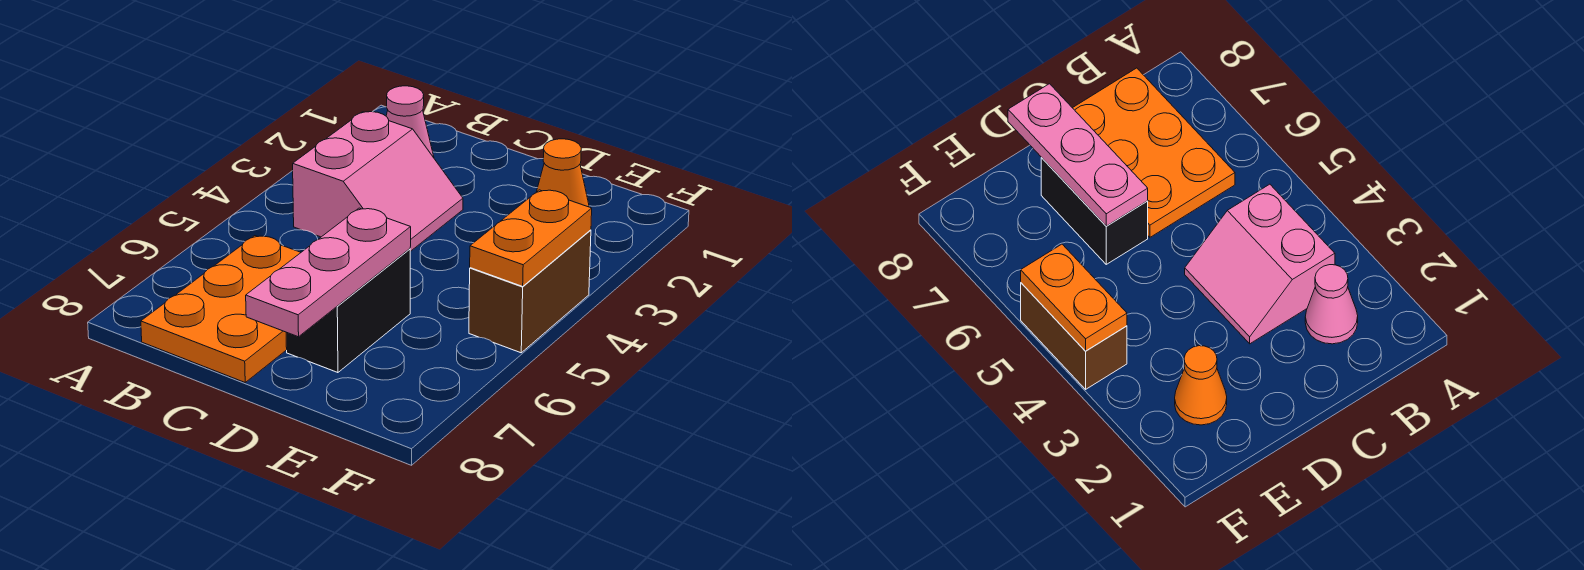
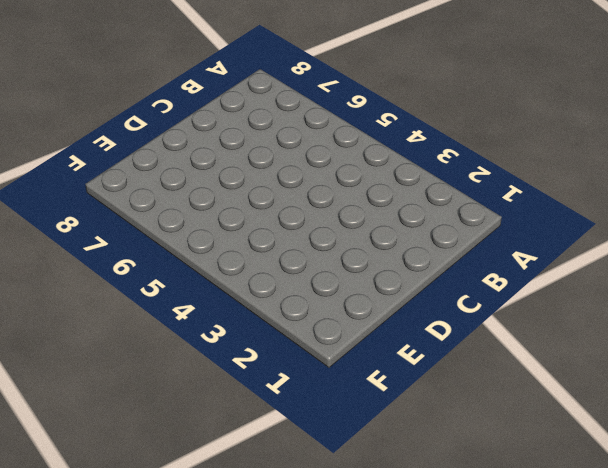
none -> pink cone B2 level 1
none -> pink slope B3:C4 level 1 top B

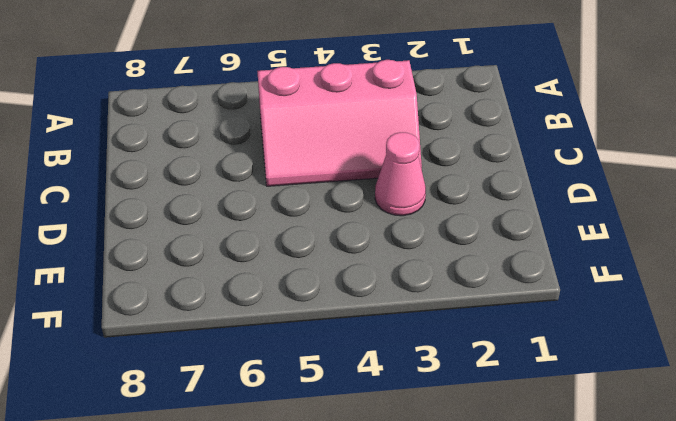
pink slope B3:C5 level 1 top B -> pink slope B3:C4 level 1 top B
pink cone D3 level 1 -> pink cone B2 level 1
none -> orange plate B6:C8 level 1
none -> black brick D6:D7 level 1

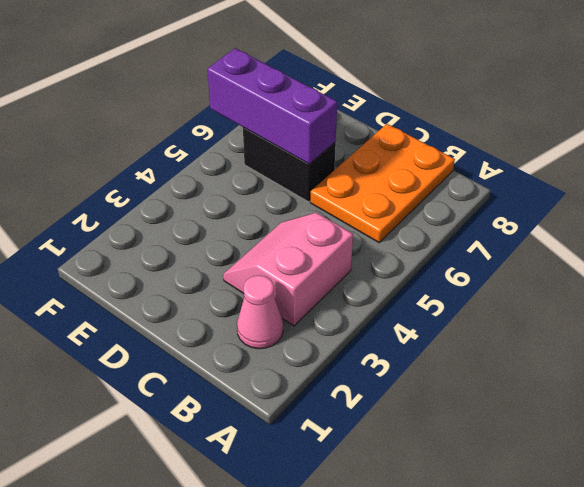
black brick D6:E6 level 1 -> black brick D6:D7 level 1
purple brick D6:F6 level 2 -> pink plate D6:D8 level 2
none -> orange cone E2 level 1
none -> brown brick F4:F5 level 1

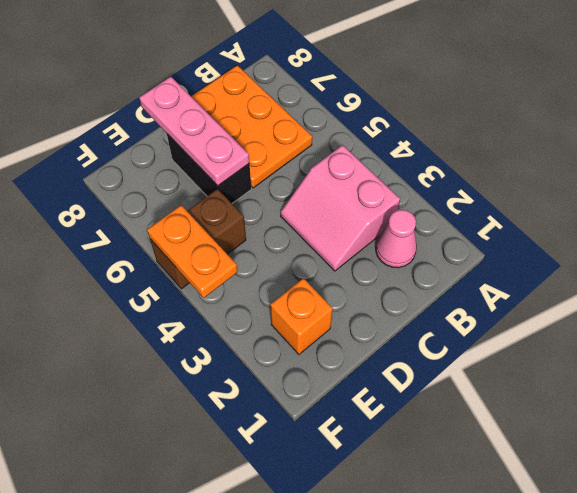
orange brick E2 level 1 -> orange cone E2 level 1
brown brick E5:F5 level 1 -> brown brick F4:F5 level 1

